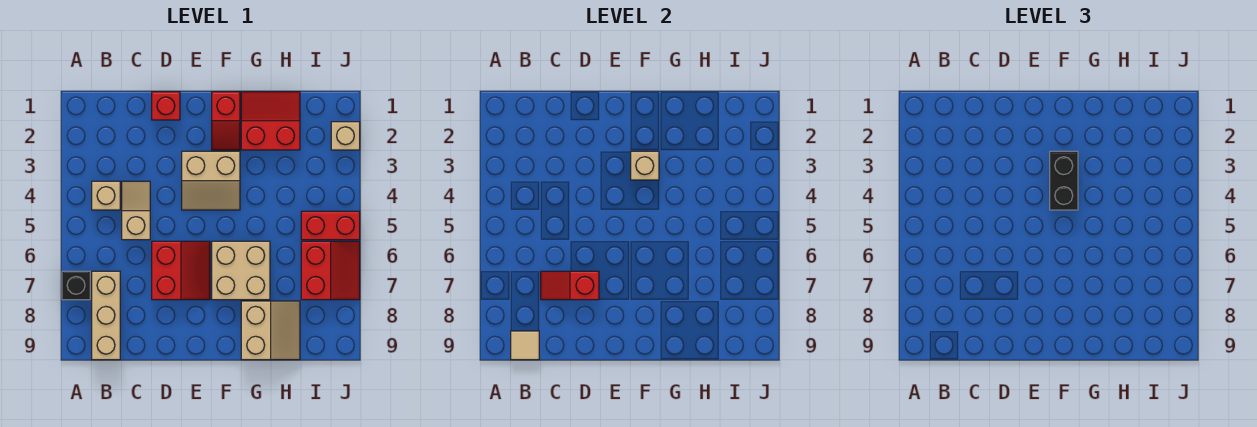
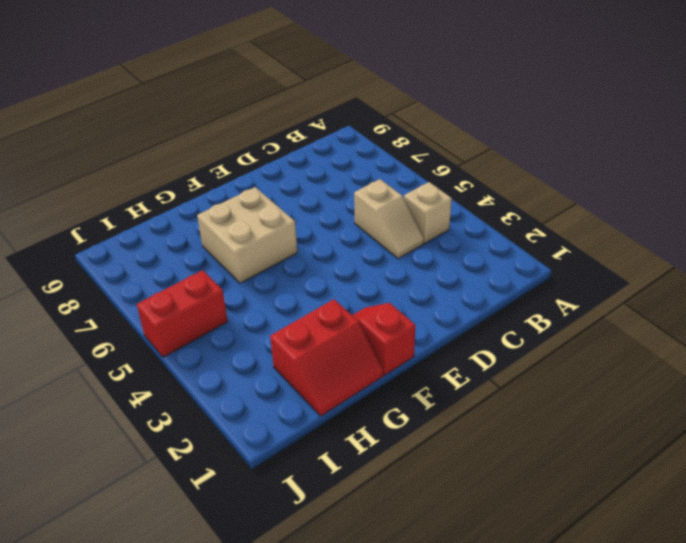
none -> black brick A7 level 1
none -> tan brick B7:B9 level 1
none -> red brick D1 level 1

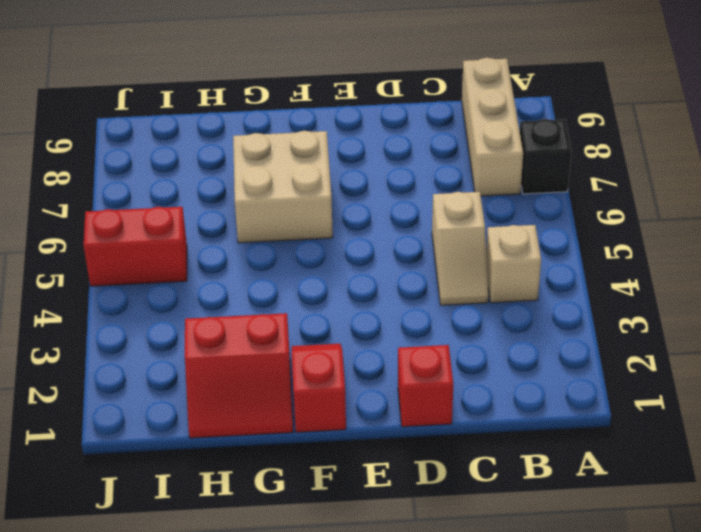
none -> red slope D6:E7 level 1 top D
none -> tan slope E3:F4 level 1 top 3
none -> tan slope G8:H9 level 1 top G

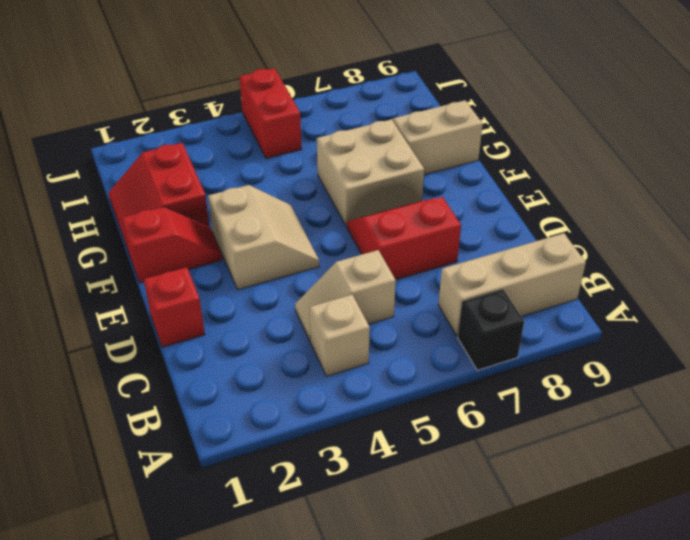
none -> red slope I6:J7 level 1 top I
none -> tan brick J2 level 1
none -> tan tile B9 level 2

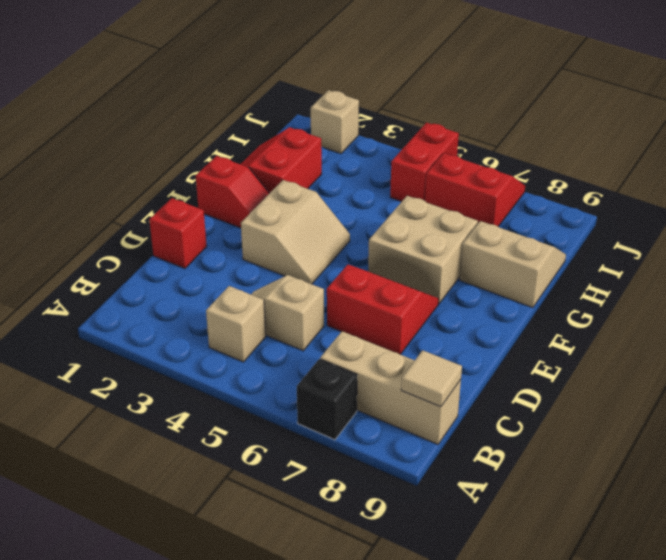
none -> red slope C7:D7 level 2 top D
none -> tan brick F3 level 2
none -> black brick F3:F4 level 3

